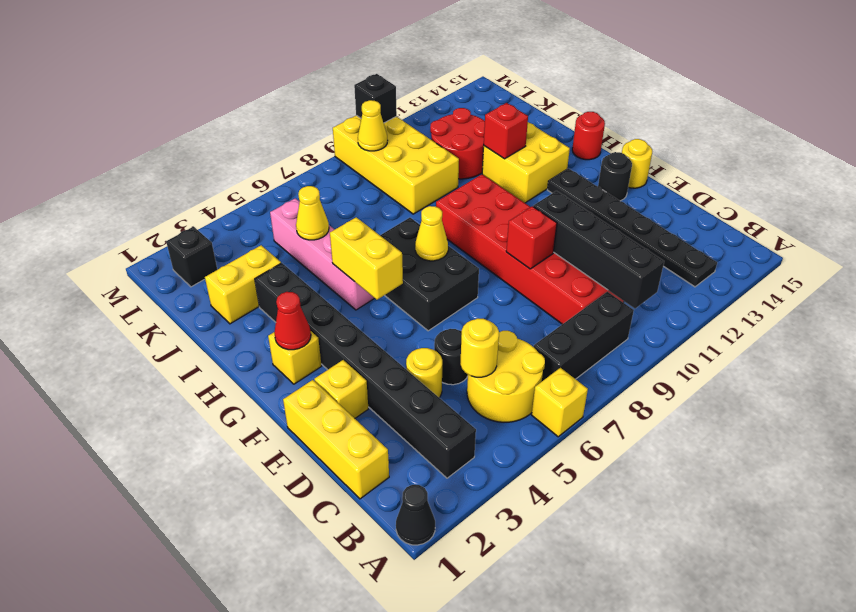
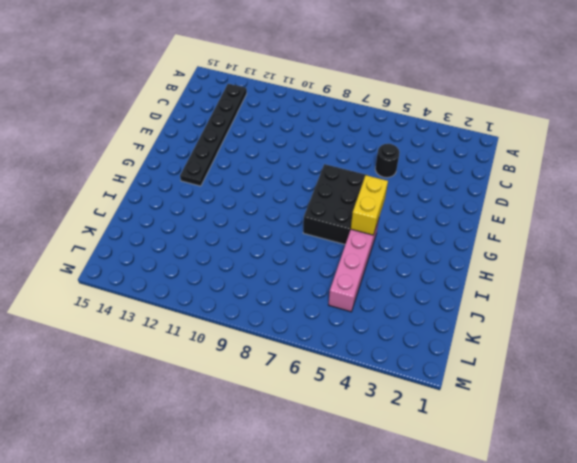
none -> black cone A1 level 1
none -> yellow brick A6 level 1
none -> black brick B3:I3 level 1
none -> yellow round brick B5:C6 level 1

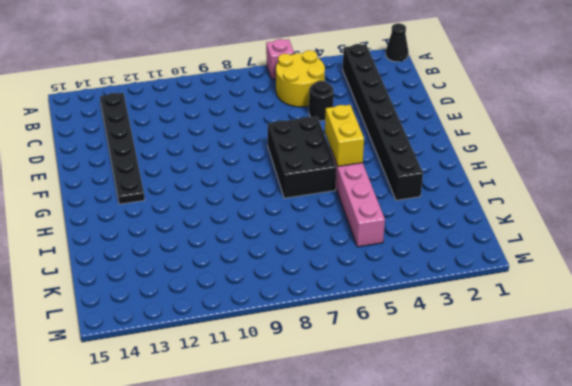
pink brick A6 level 1 -> yellow brick A6 level 1
none -> black brick B7:B9 level 1
none -> yellow brick C1:E1 level 1
none -> red brick C9:H10 level 1
none -> yellow round brick D4 level 1

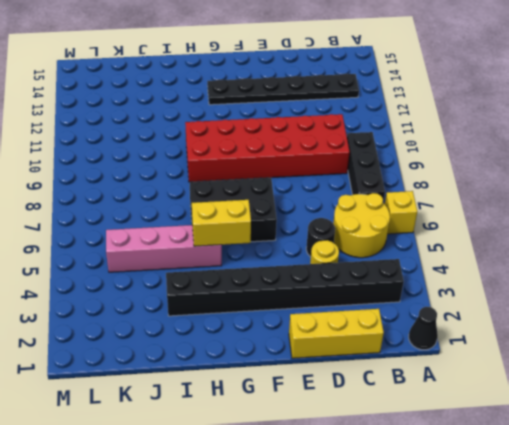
none -> yellow brick E2 level 1
none -> black round brick F14 level 1
none -> yellow round brick F15 level 1
none -> yellow brick G2 level 1

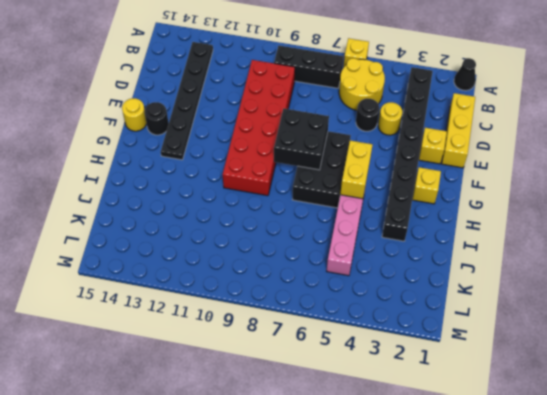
black brick F7:G8 level 2 -> yellow cone G7 level 2
none -> yellow brick H12:I13 level 1
none -> red round brick H15 level 1
none -> yellow brick J2:J3 level 1
none -> yellow brick J9:M10 level 1

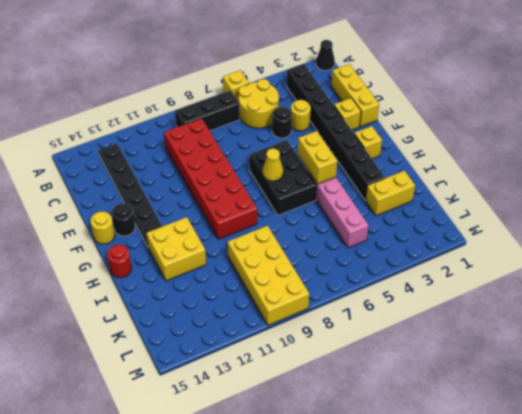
none -> red round brick J11:K12 level 1
none -> black brick L2 level 1
none -> black brick B10:E10 level 2
none -> yellow round brick C5 level 2

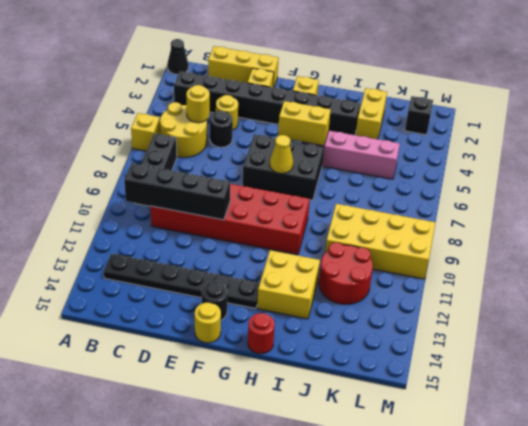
none -> red brick E9 level 2
none -> red cone G2 level 2
none -> red brick I12 level 2
none -> yellow cone J5 level 2

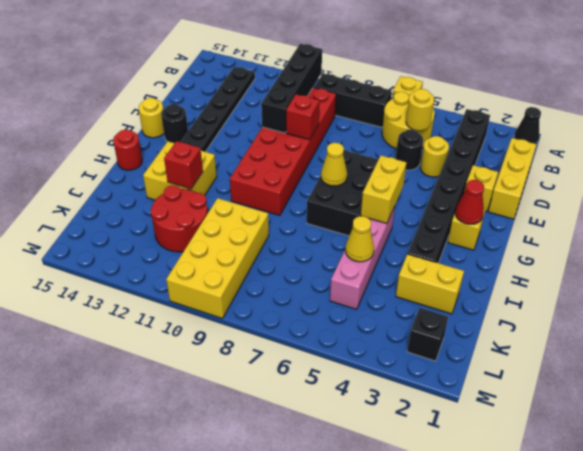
none -> yellow cone L9 level 2
none -> black brick M10 level 2

